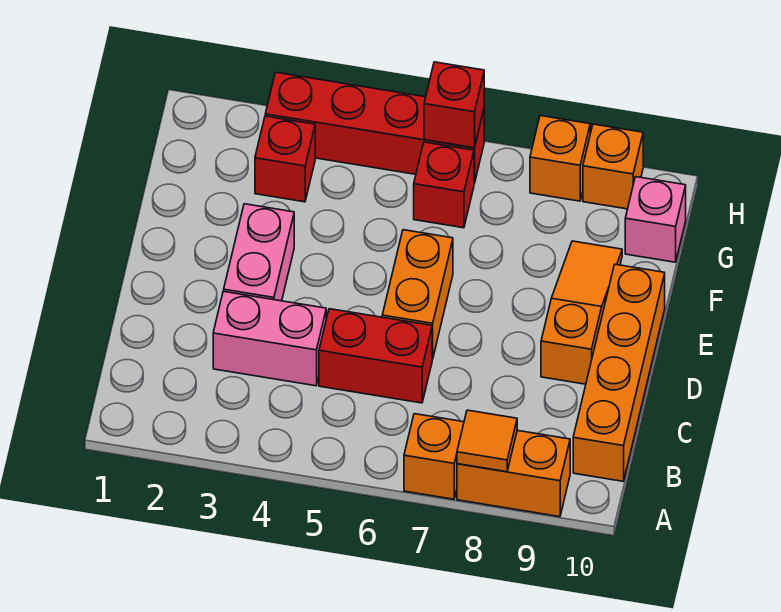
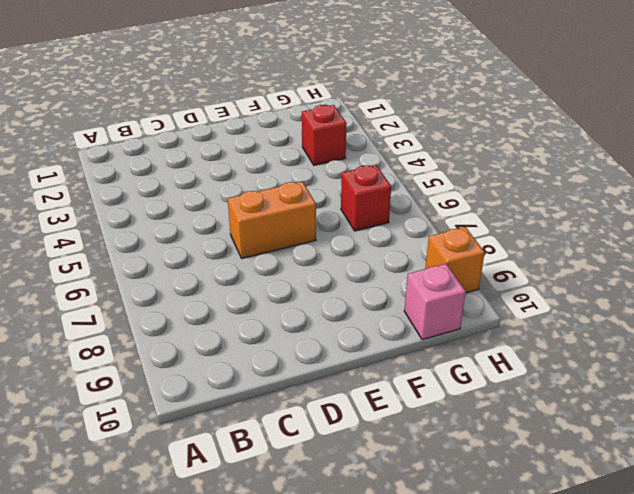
none -> orange brick A7 level 1
none -> orange brick A8:A9 level 1
none -> orange brick B10:E10 level 1

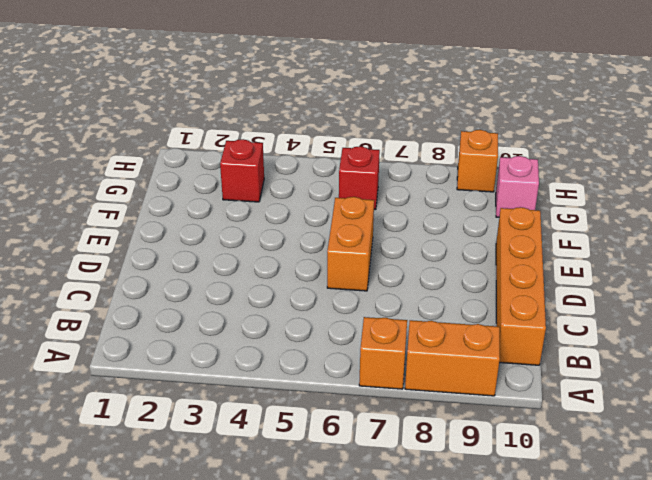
none -> pink brick C3:C4 level 1
none -> red brick C5:C6 level 1
none -> pink brick D3:E3 level 1

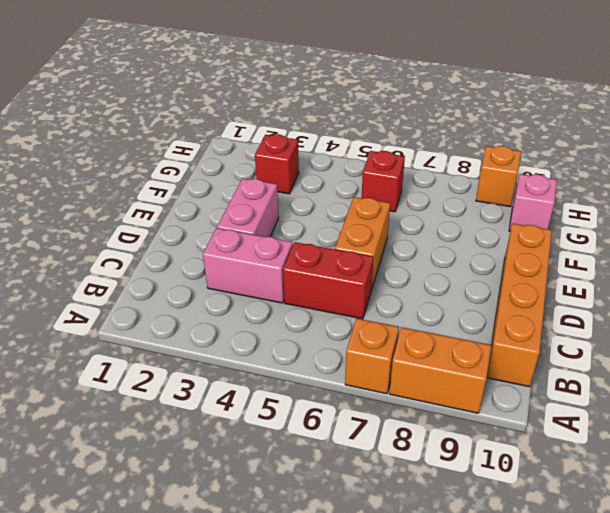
none -> orange slope D9:F9 level 1 top D
none -> red brick H3:H6 level 1
none -> orange brick H8 level 1

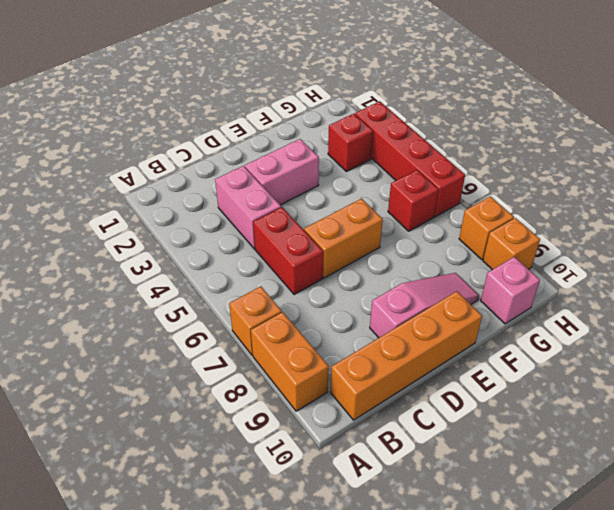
pink slope D9:F9 level 1 top D -> orange slope D9:F9 level 1 top D
none -> orange tile A8 level 2
none -> red brick H6 level 2

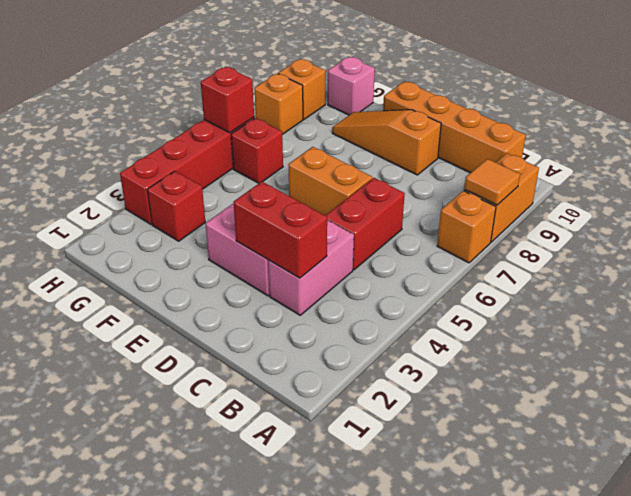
red brick C3:D3 level 2 -> none

